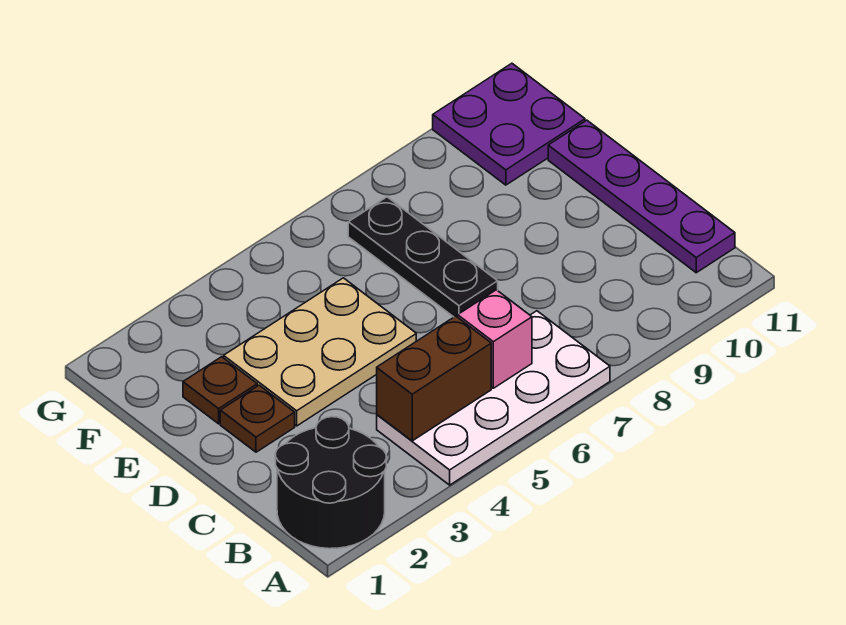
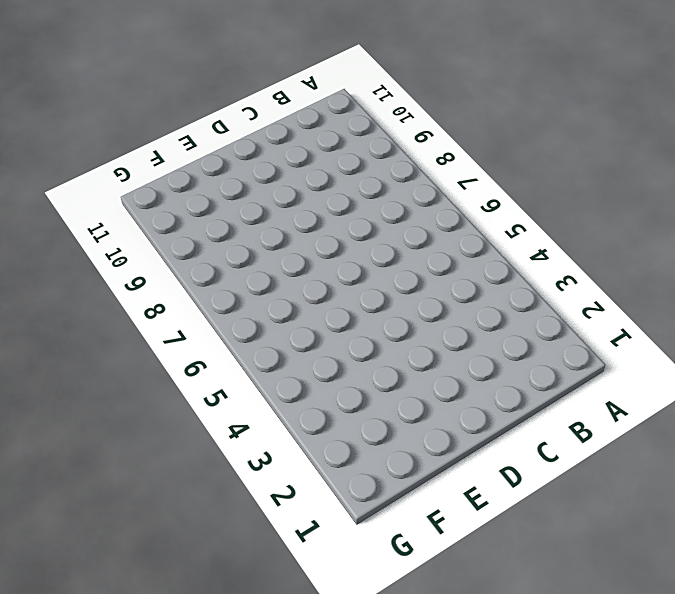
none -> black round brick A1:B2 level 1
none -> white plate A4:B7 level 1

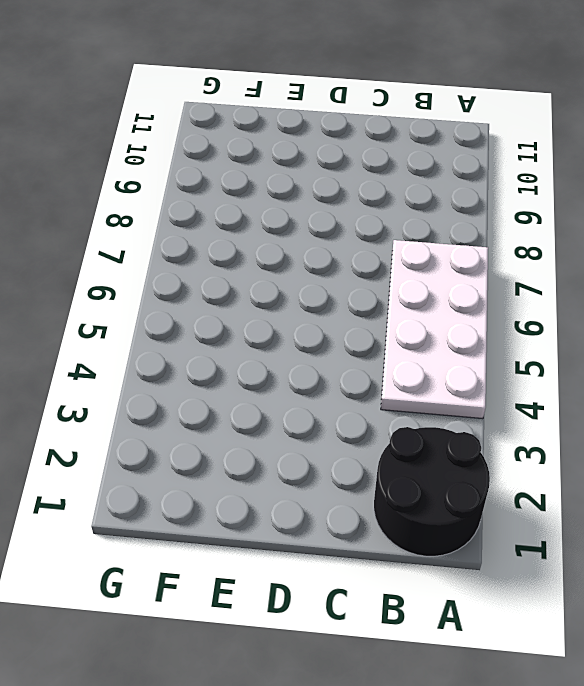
none -> purple plate B11:E11 level 1
none -> brown plate D2 level 1

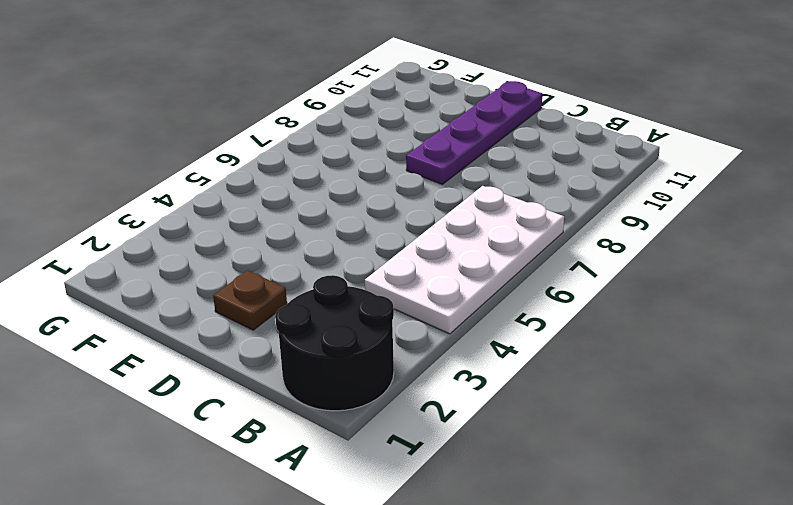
purple plate D8:D11 level 1 -> purple plate B11:E11 level 1
none -> tan plate D3:E5 level 1
none -> black plate D7:F7 level 1

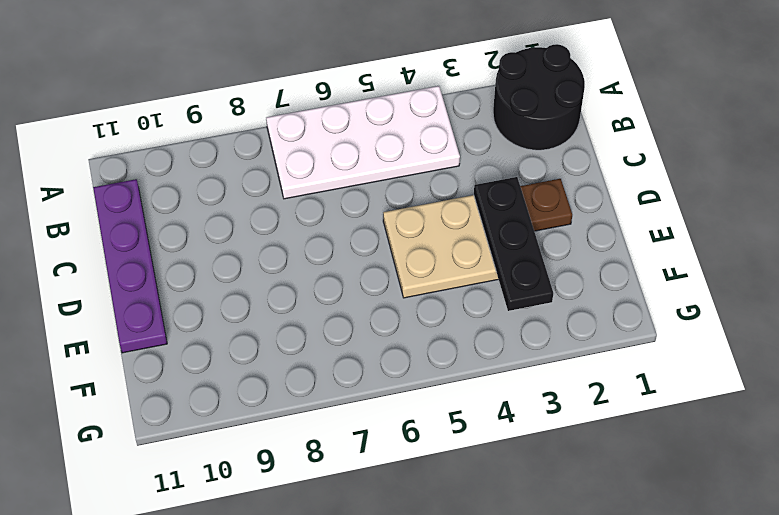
black plate D3:F3 level 2 -> black plate D7:F7 level 1
none -> brown plate E2 level 1
none -> purple plate F10:G11 level 1

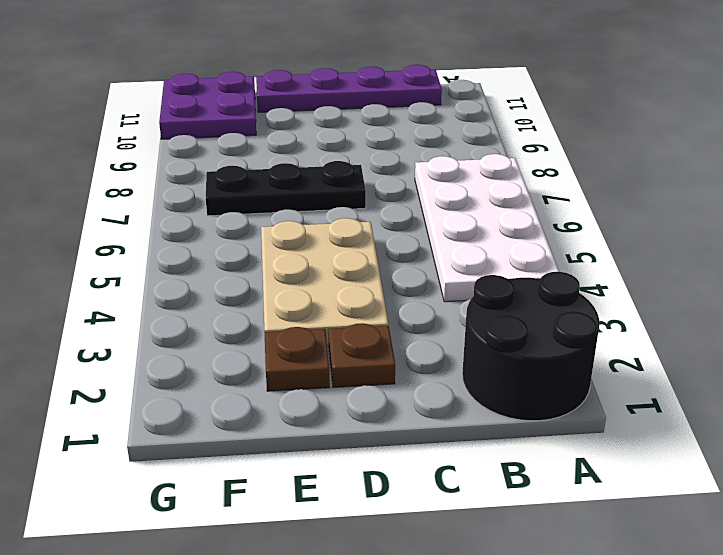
none -> brown brick B4:B5 level 2
none -> pink brick B6 level 2

